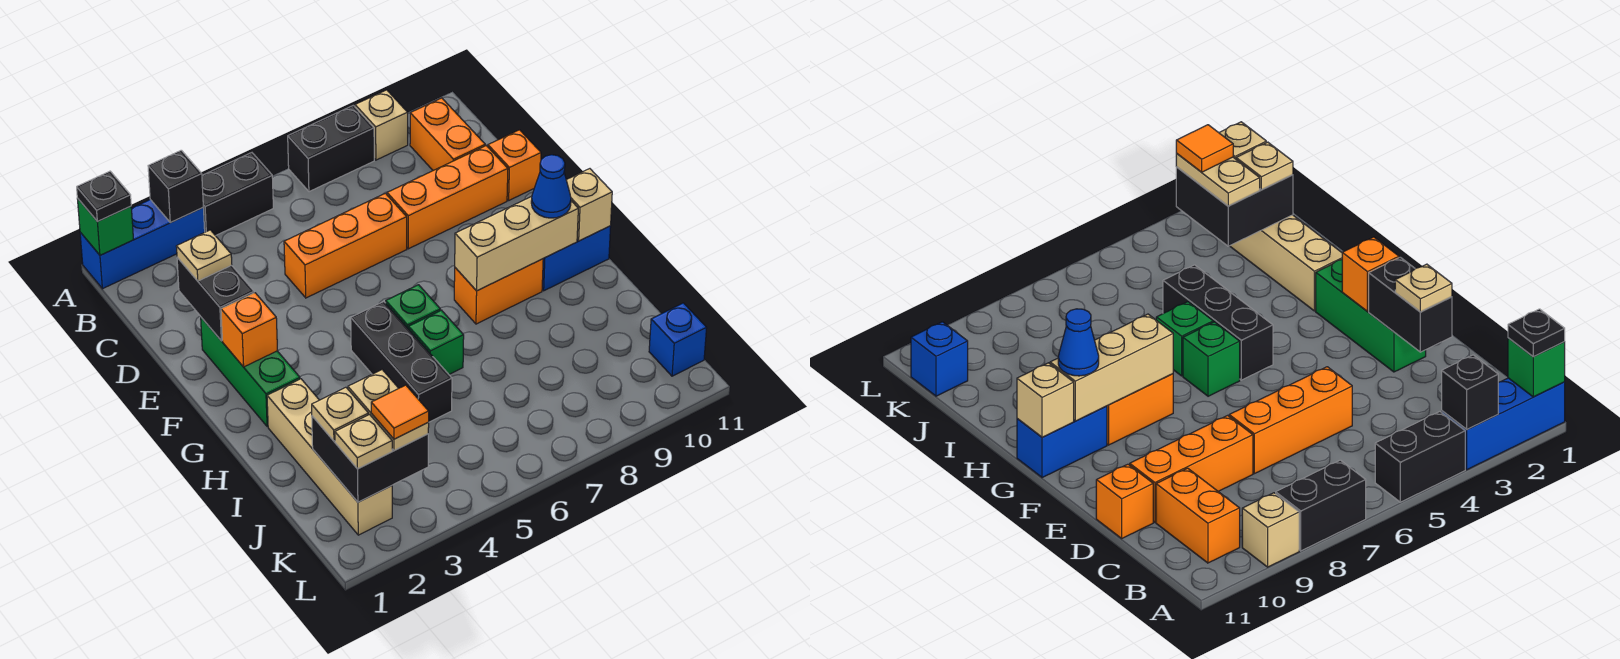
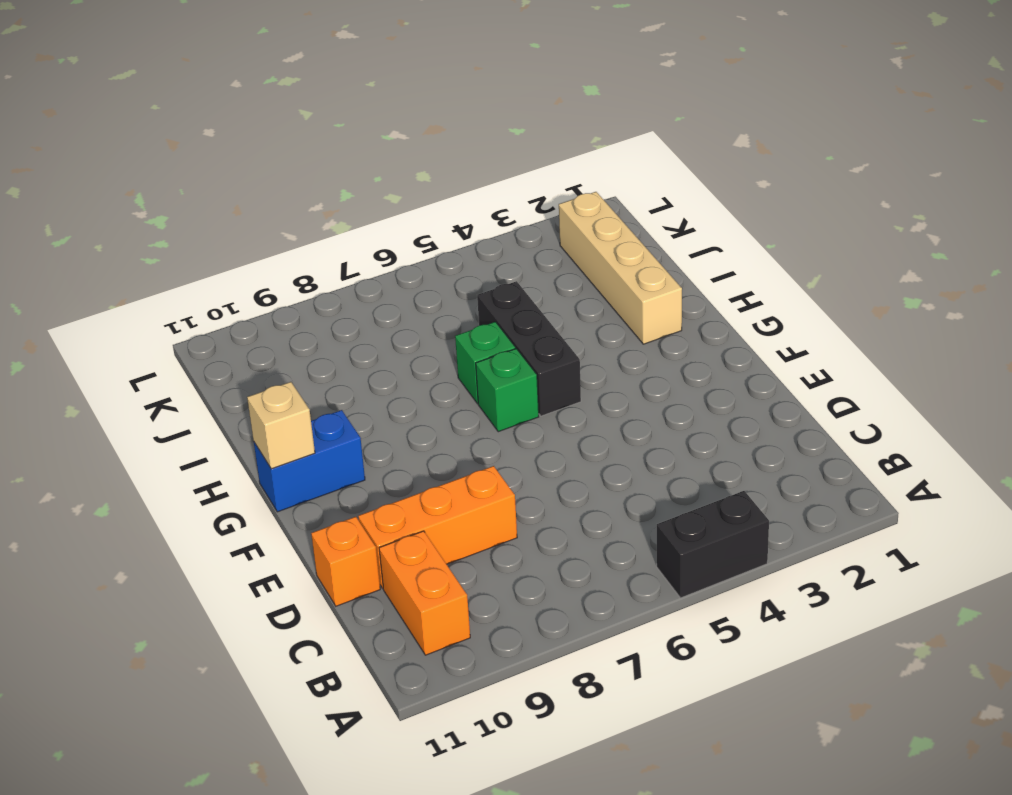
none -> blue brick A1:A3 level 1
none -> black brick A7:A8 level 1
none -> tan brick A9 level 1
none -> orange brick D5:D7 level 1

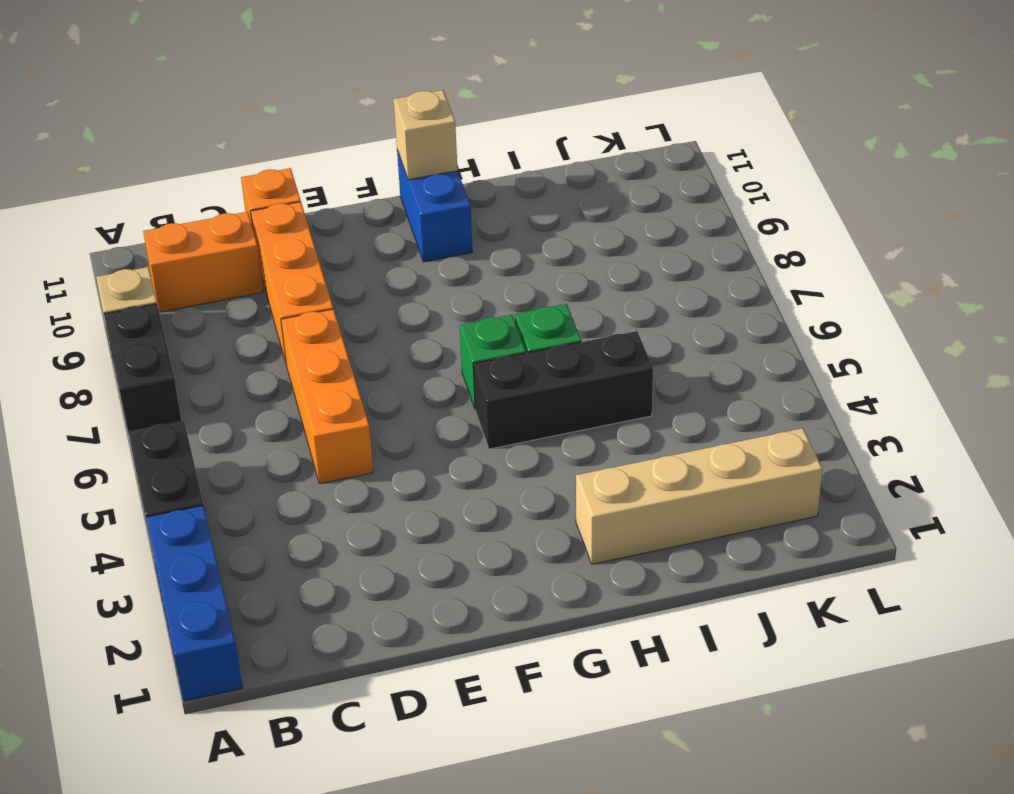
none -> green brick E2:G2 level 1
none -> orange brick G8:G9 level 1
none -> blue brick K11 level 1
none -> green brick A1 level 2

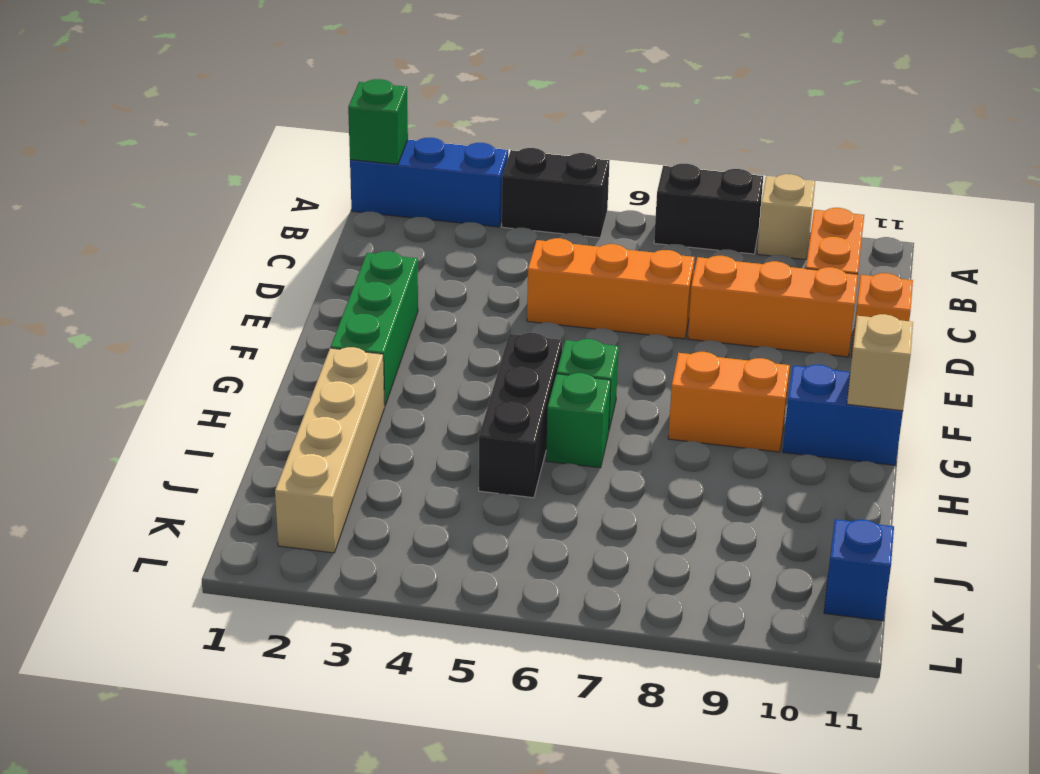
none -> black brick A3 level 2
none -> black brick D2:E2 level 2
none -> orange brick F2 level 2
none -> tan brick G8:G10 level 2

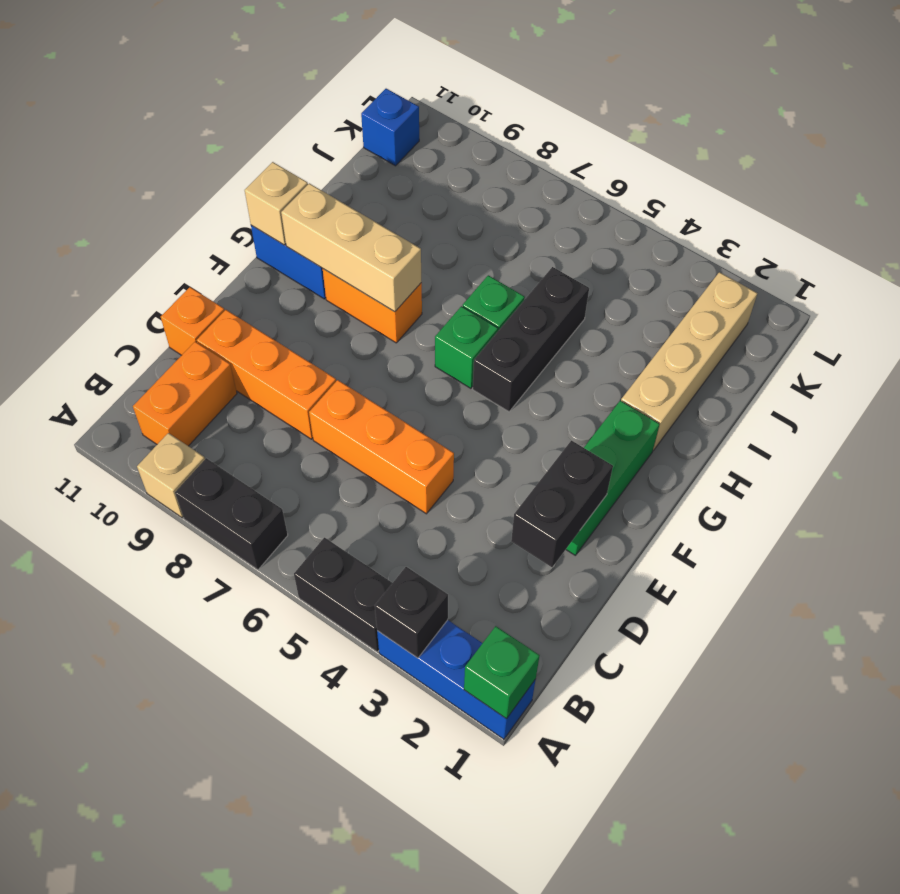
none -> orange brick F2 level 2
none -> black brick J2:K3 level 2
none -> black plate A1 level 3
none -> tan plate D2 level 3

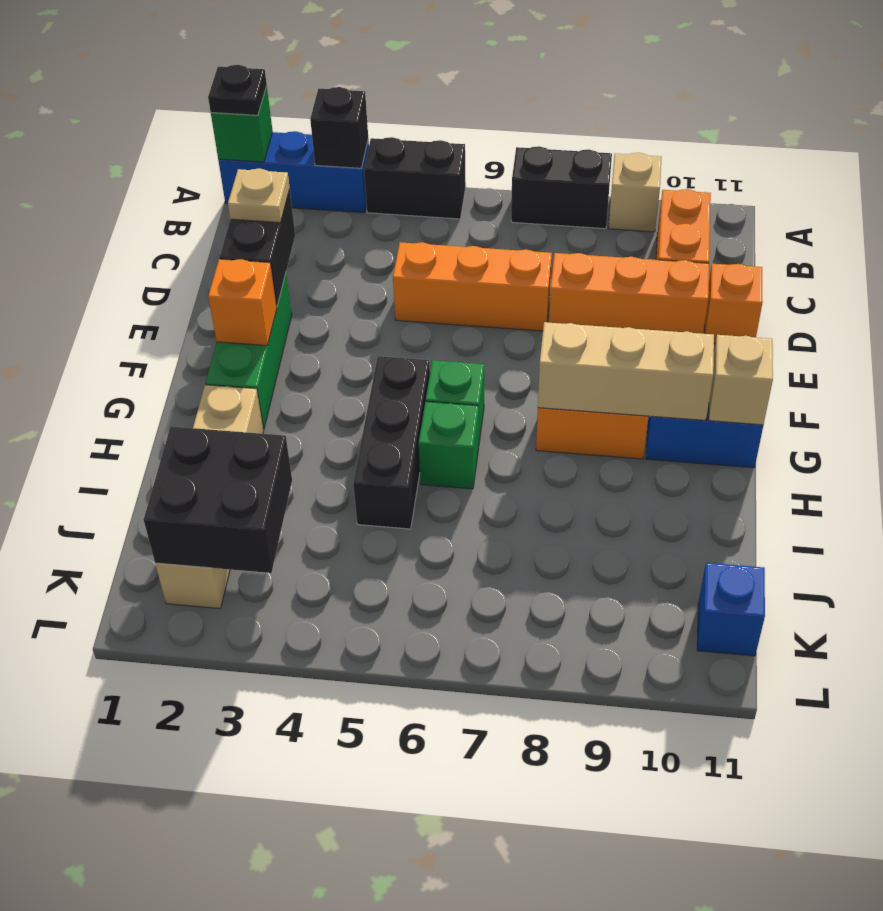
none -> blue cone G10 level 3
none -> tan plate J2 level 3
none -> tan plate J3:K3 level 3
none -> tan plate K2 level 3

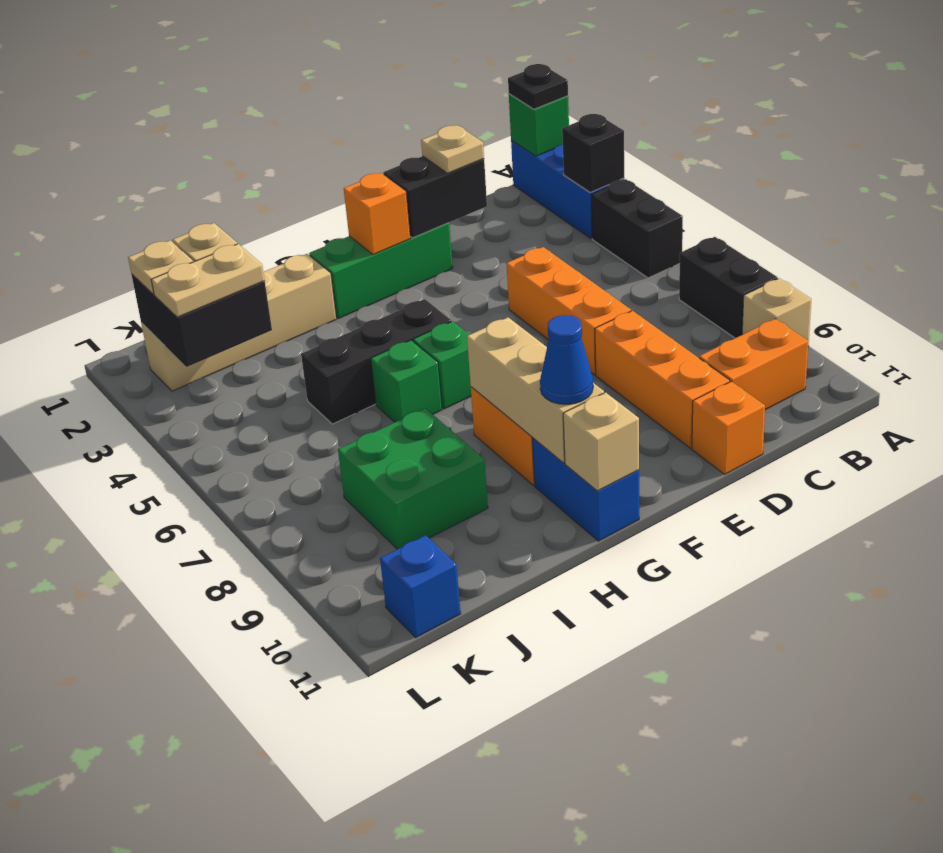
green brick I8:J9 level 1 -> none
none -> orange tile K3 level 4

